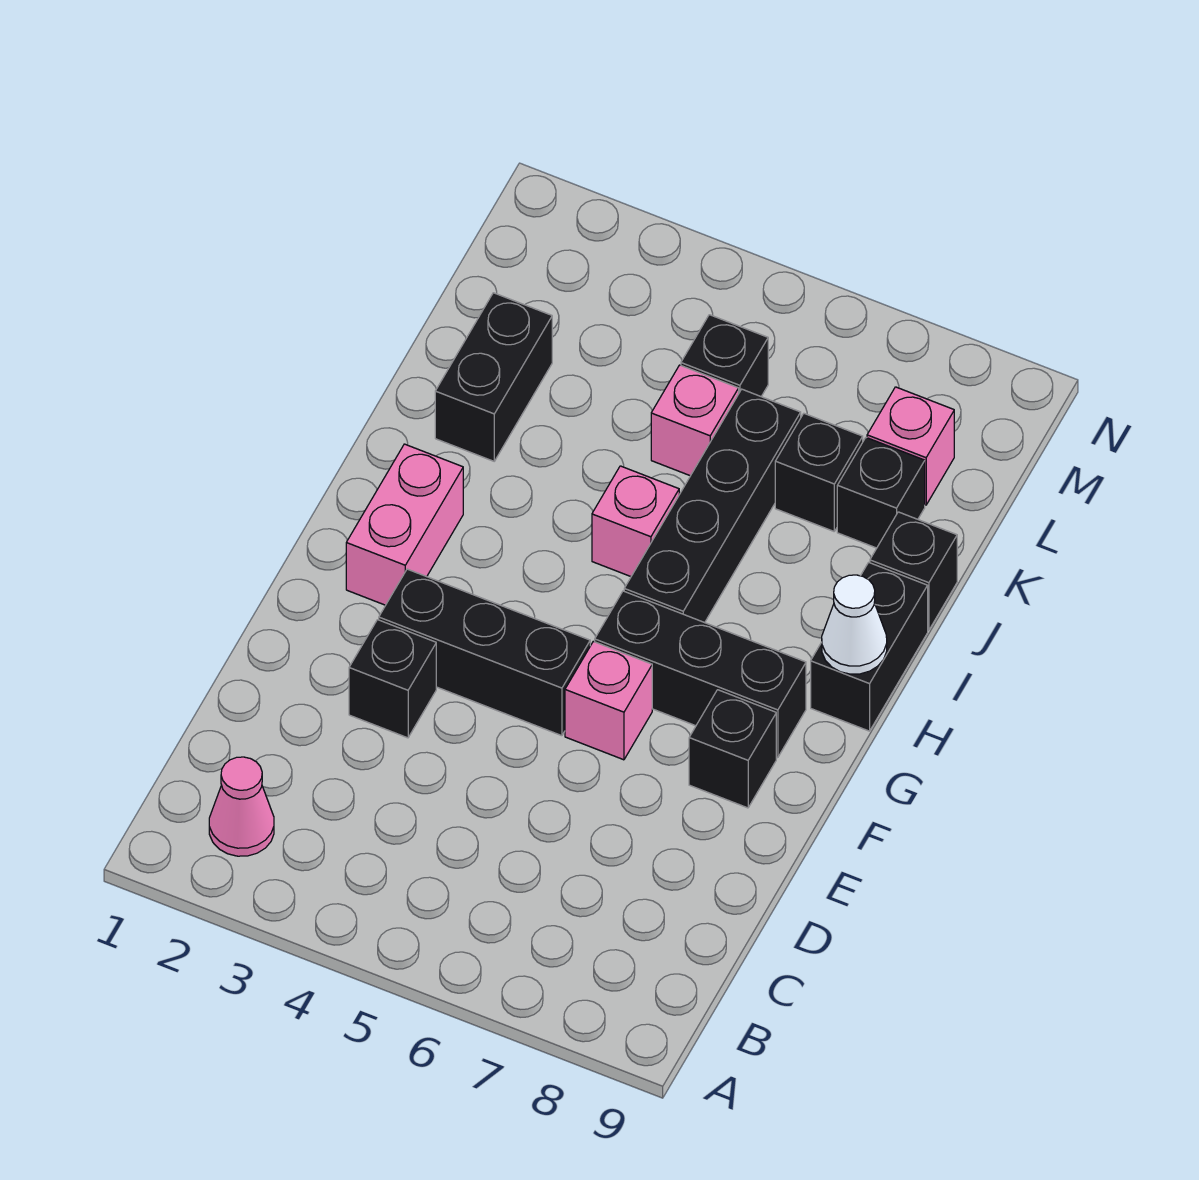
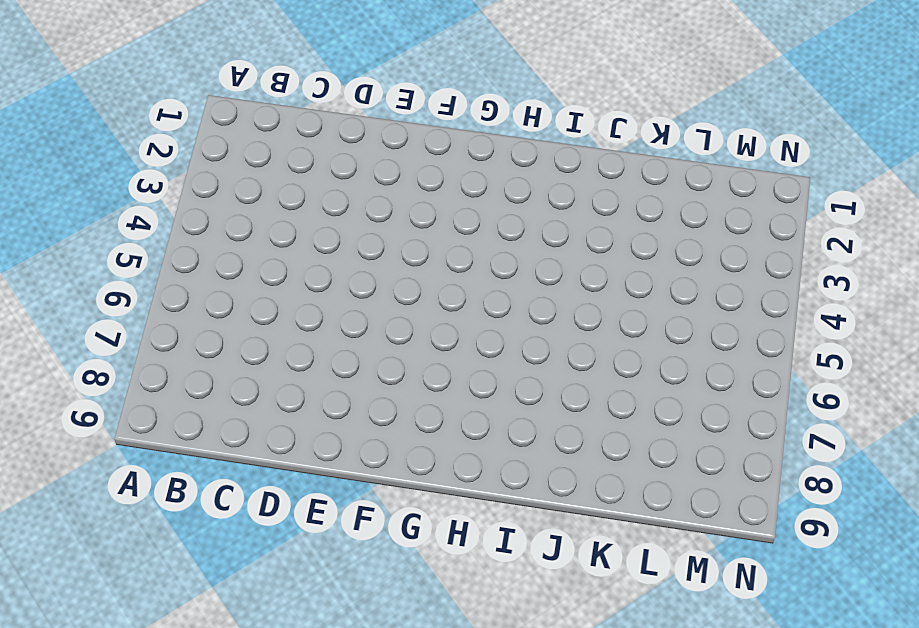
none -> pink cone B2 level 1
none -> black brick E3 level 1
none -> black brick F3:F5 level 1

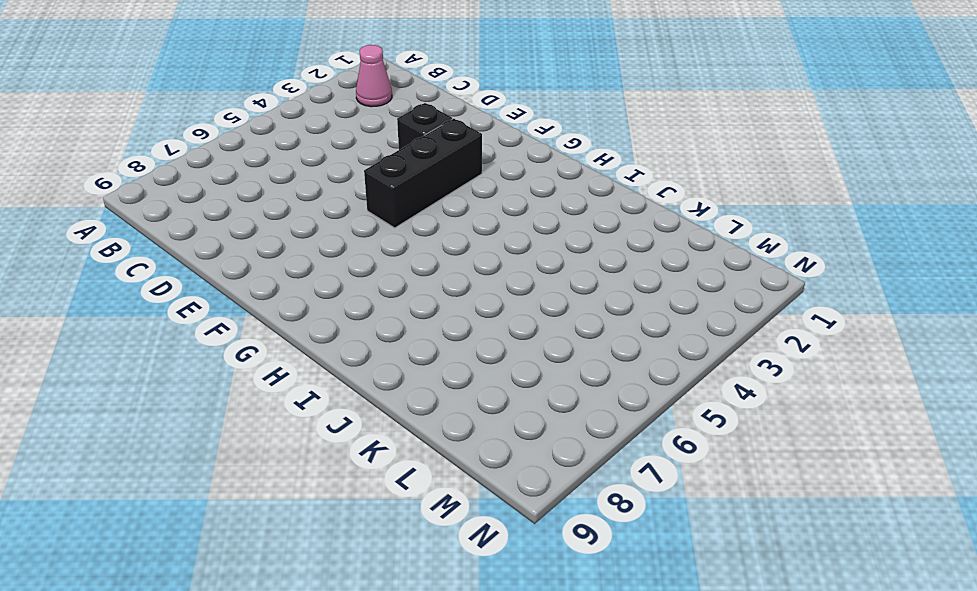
none -> pink brick F6 level 1
none -> black brick F8 level 1
none -> pink brick G2:H2 level 1

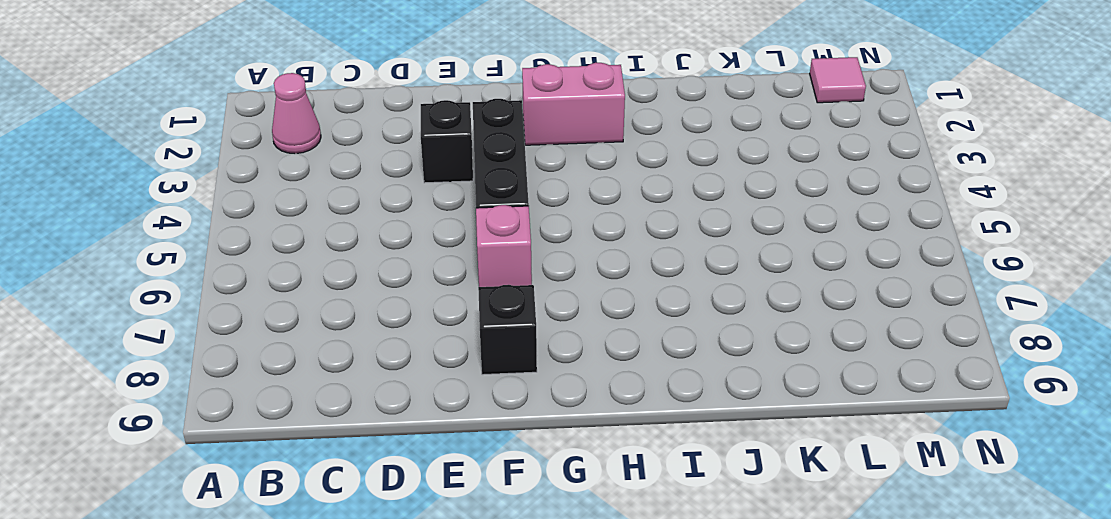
pink tile M1 level 1 -> none
none -> black brick G6:G8 level 1
none -> black brick H6:K6 level 1
none -> black brick H9:I9 level 1

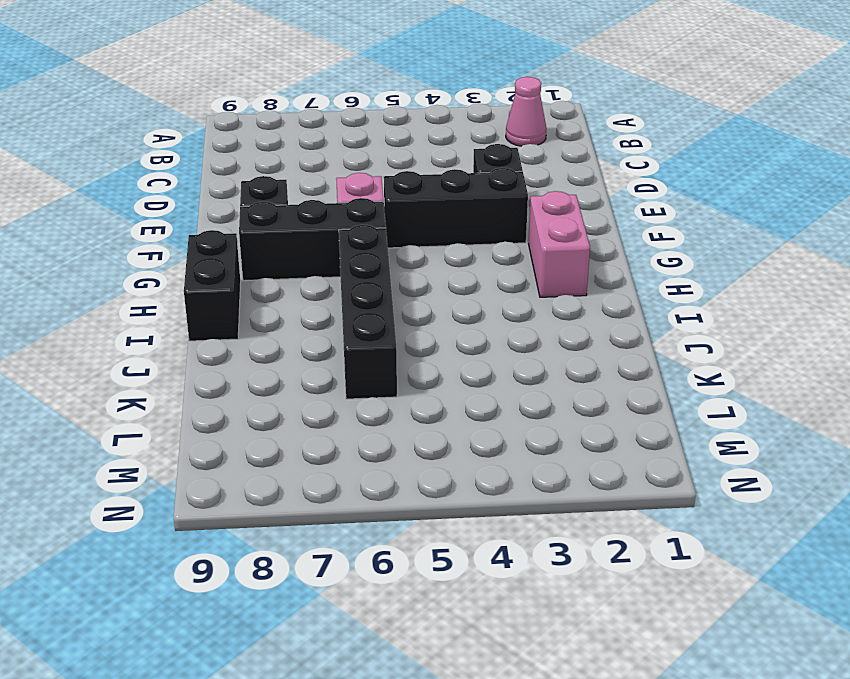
none -> pink brick I5 level 1
none -> black brick J2:K2 level 1
none -> black brick J9 level 1

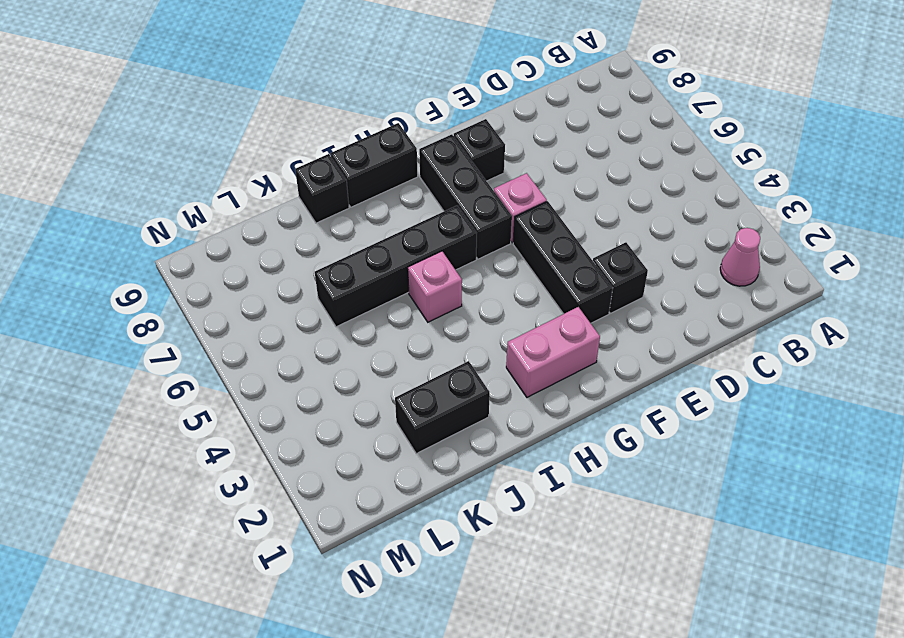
none -> pink brick K5 level 1
none -> black brick K7 level 1
none -> black brick K8 level 1

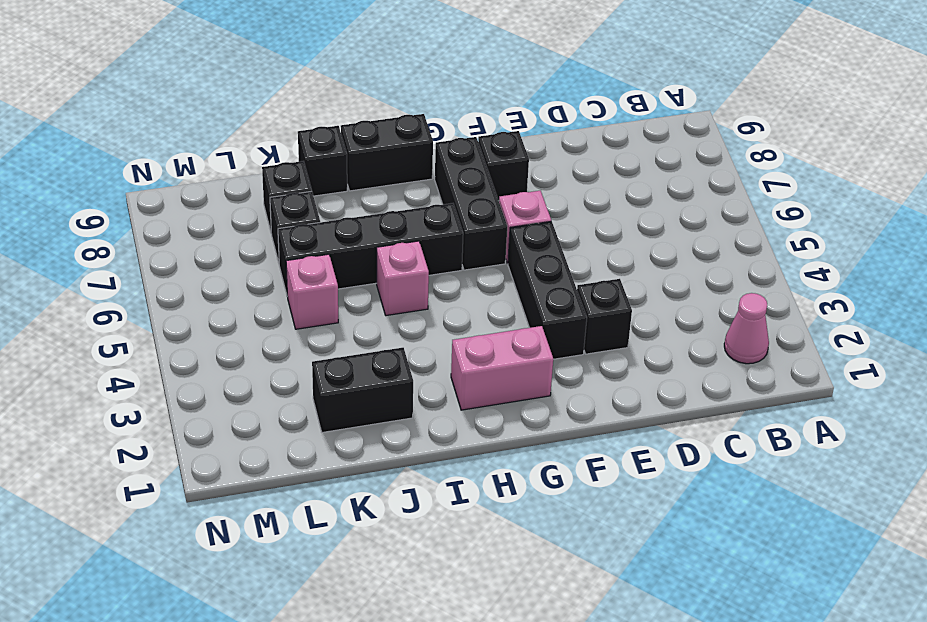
none -> black brick L5 level 1
none -> pink brick L8 level 1
none -> white cone H9 level 2

